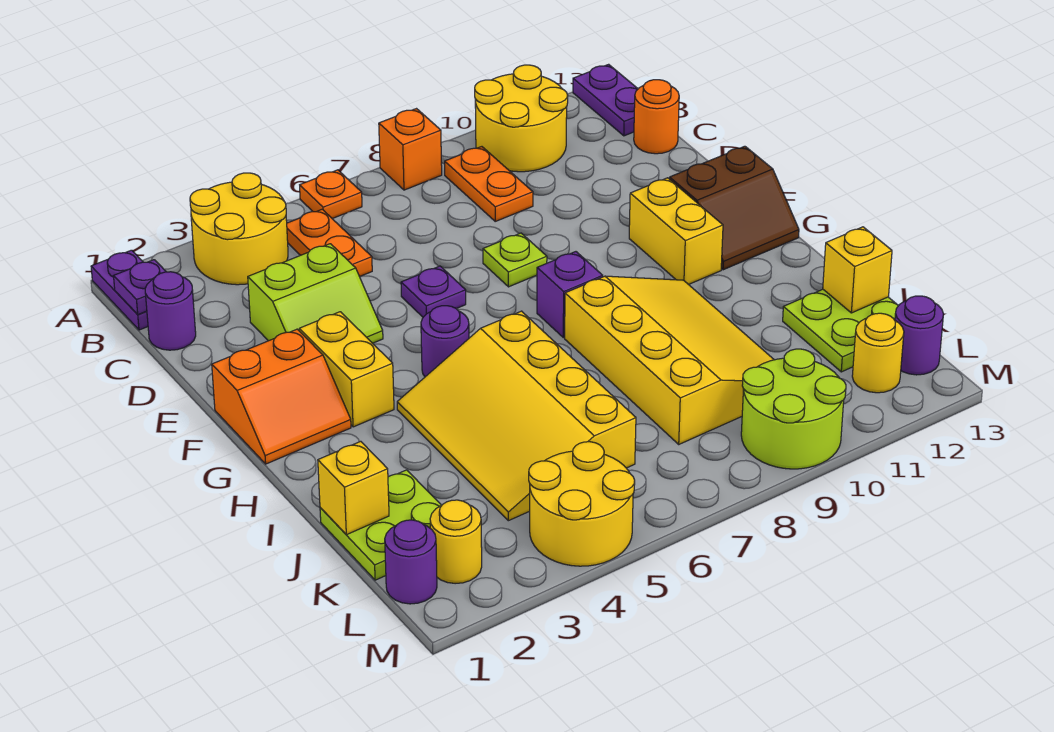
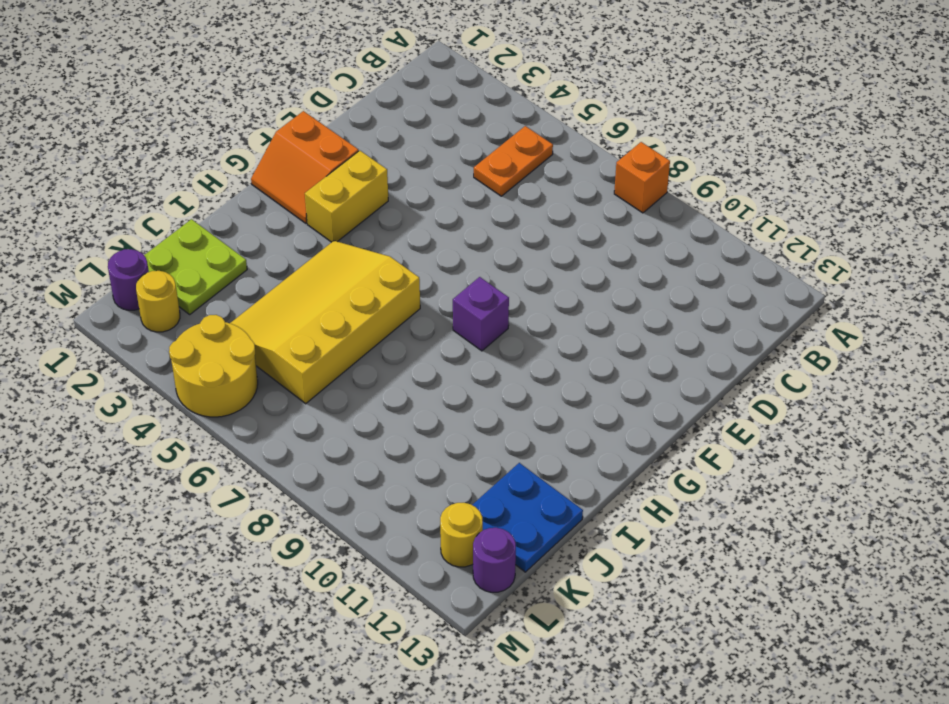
blue plate J12:K13 level 1 -> lime plate J12:K13 level 1
none -> purple plate A1:B1 level 1
none -> yellow round brick A3:B4 level 1
none -> orange plate A6 level 1
none -> yellow round brick A10:B11 level 1

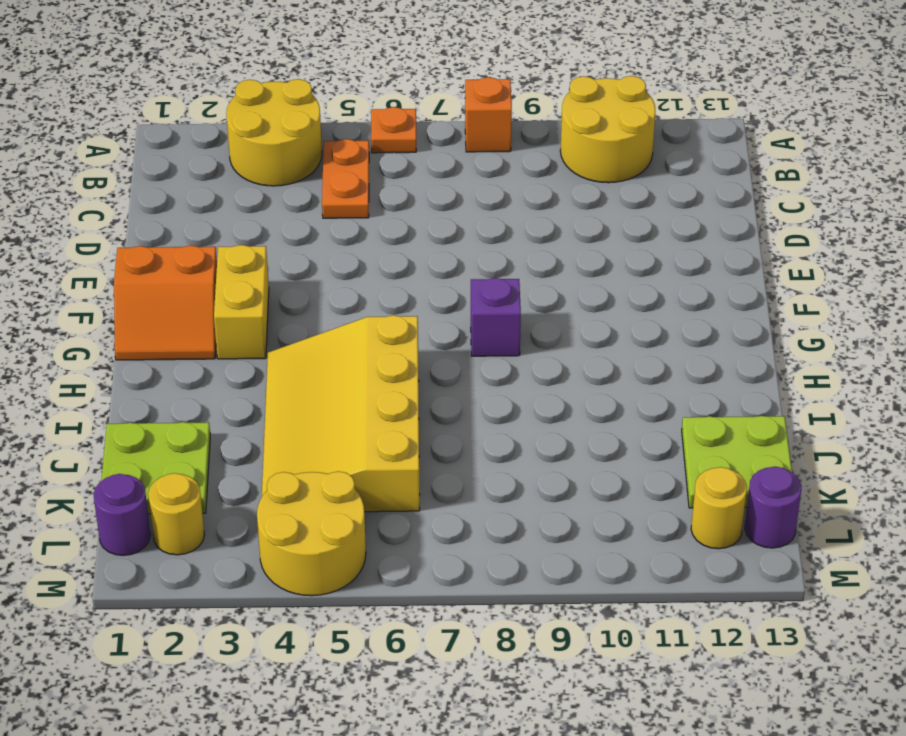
none -> purple plate A1:B1 level 1
none -> purple plate A13:B13 level 1
none -> orange plate B9:C9 level 1
none -> purple round brick C1 level 1

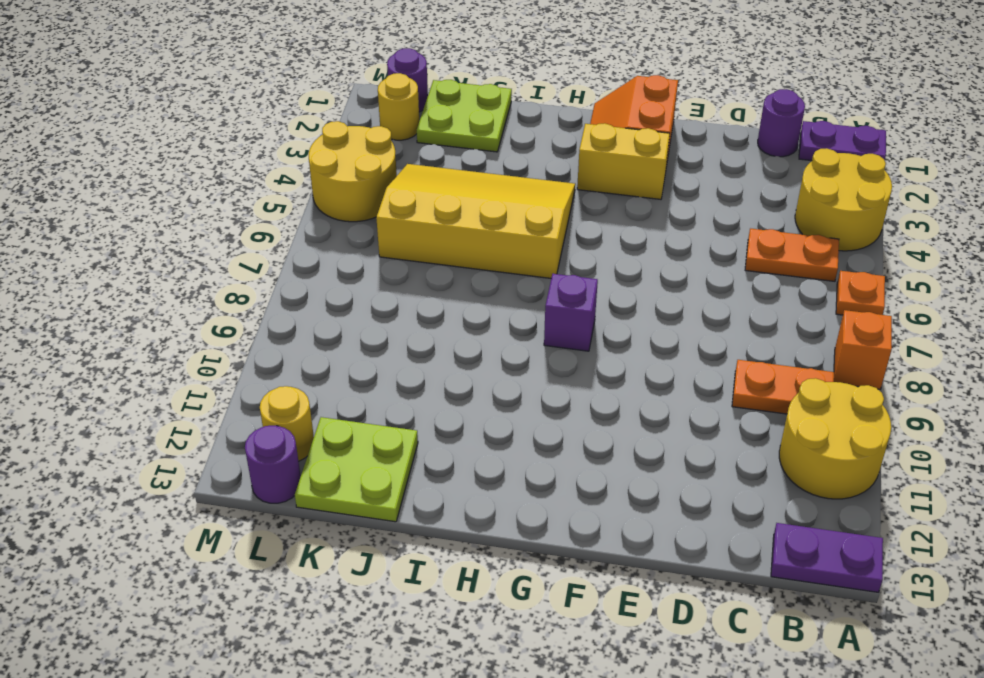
none -> orange round brick C13 level 1
none -> lime slope D3:E4 level 1 top D
none -> purple plate E6 level 1
none -> lime plate E8 level 1

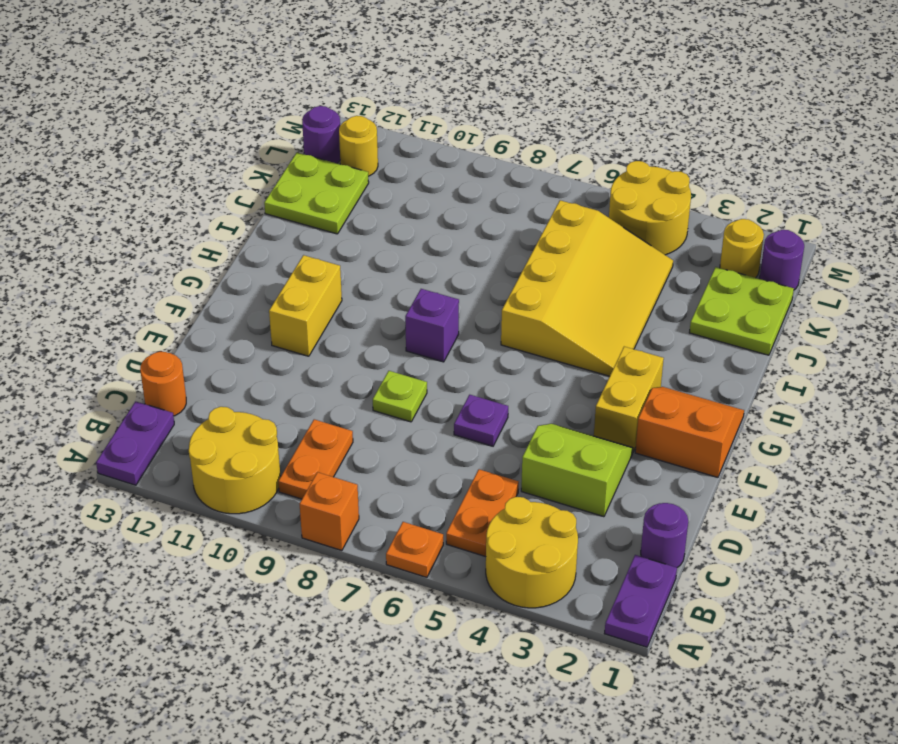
none -> brown slope F12:G13 level 1 top F
none -> purple round brick G5 level 1
none -> yellow slope H8:K10 level 1 top 8
none -> lime round brick L9:M10 level 1

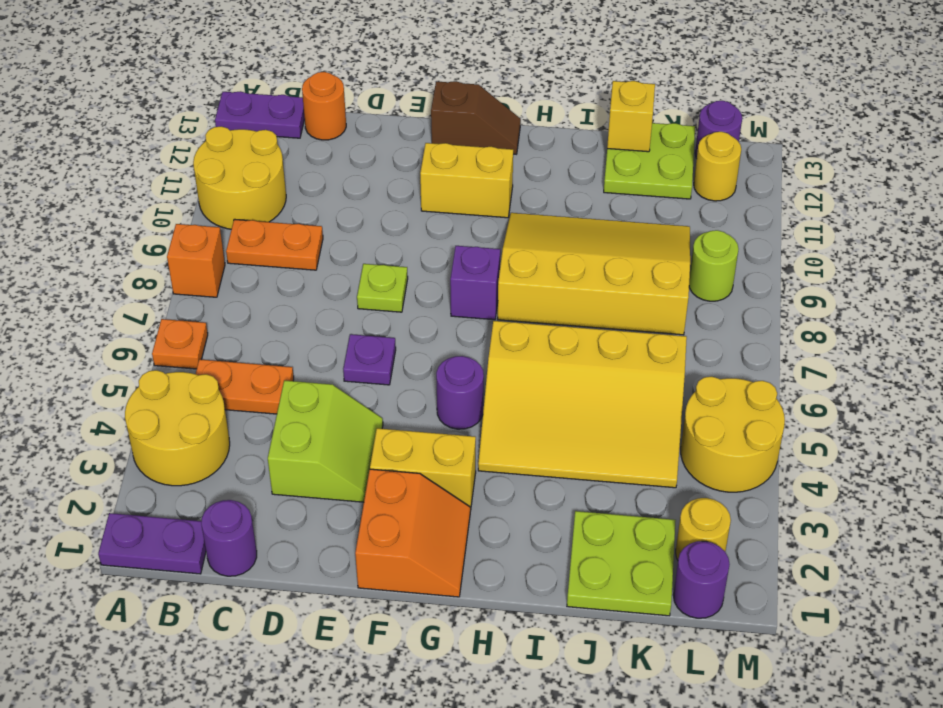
brown slope F13:G13 level 1 top F -> brown slope F12:G13 level 1 top F
lime round brick L9 level 1 -> lime round brick L9:M10 level 1
none -> purple plate B1 level 2
none -> yellow brick J1 level 2

